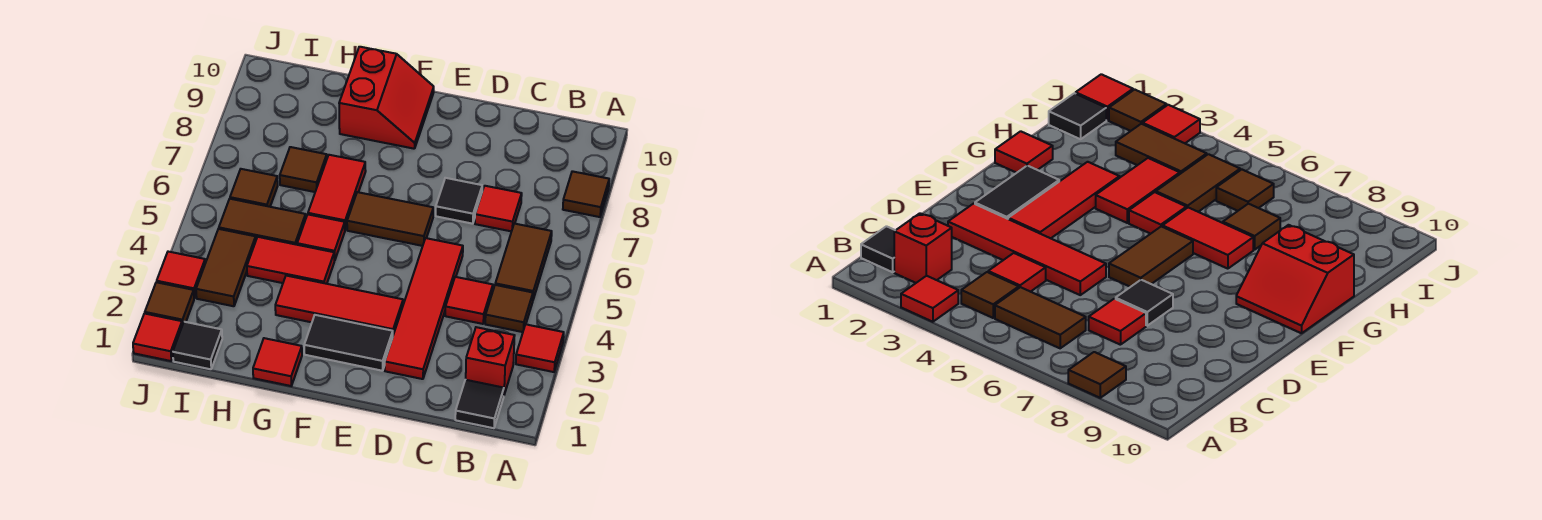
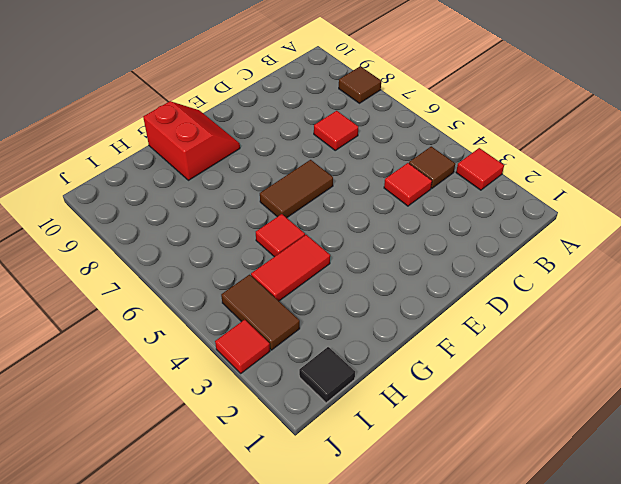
none -> black tile B1 level 1
none -> red brick B2 level 1
none -> brown tile B5:B6 level 1

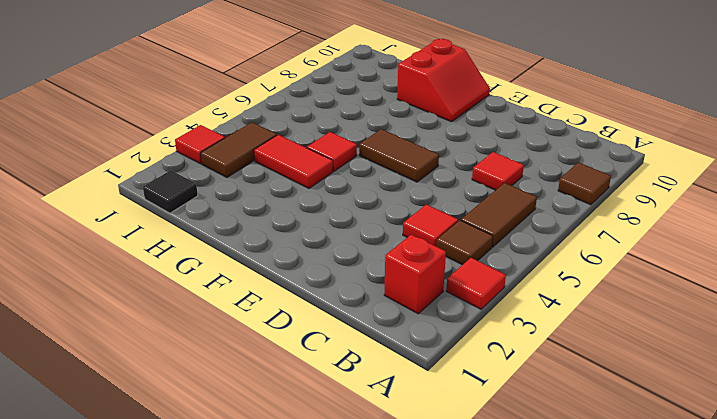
none -> black tile B1 level 1
none -> red tile D2:D5 level 1
none -> black tile D7 level 1

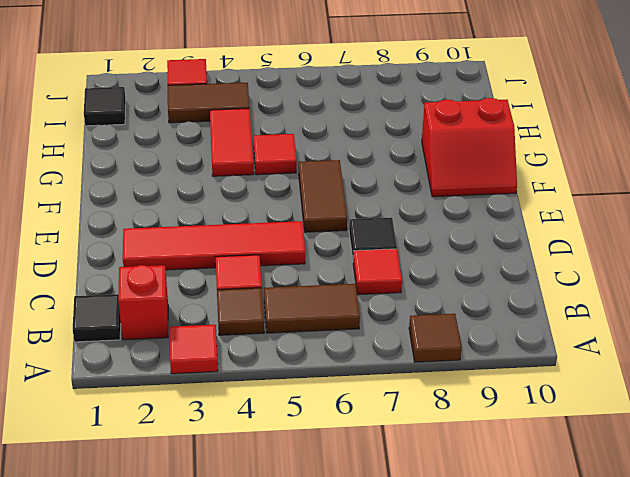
none -> black tile E2:F2 level 1
none -> red tile E3:G3 level 1
none -> red tile G1 level 1

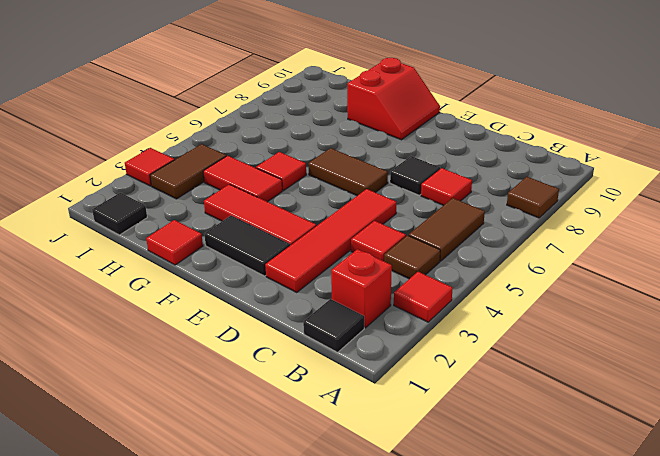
none -> red tile G6:G7 level 1
none -> brown tile H5:I5 level 1
none -> brown tile H7 level 1

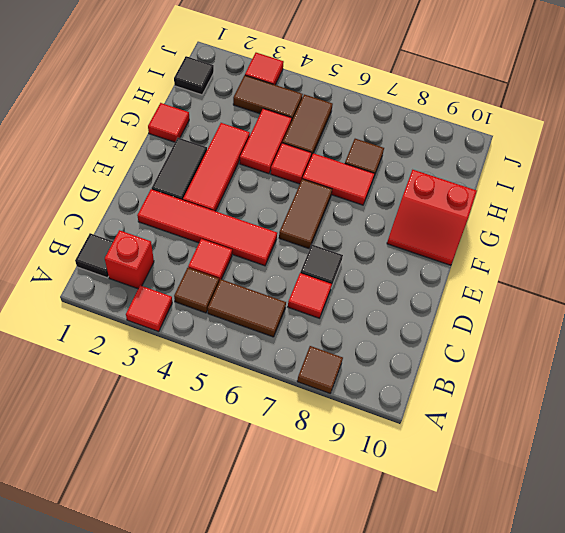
none -> brown tile I6 level 1
none -> red tile J1 level 1
none -> brown tile J2 level 1

